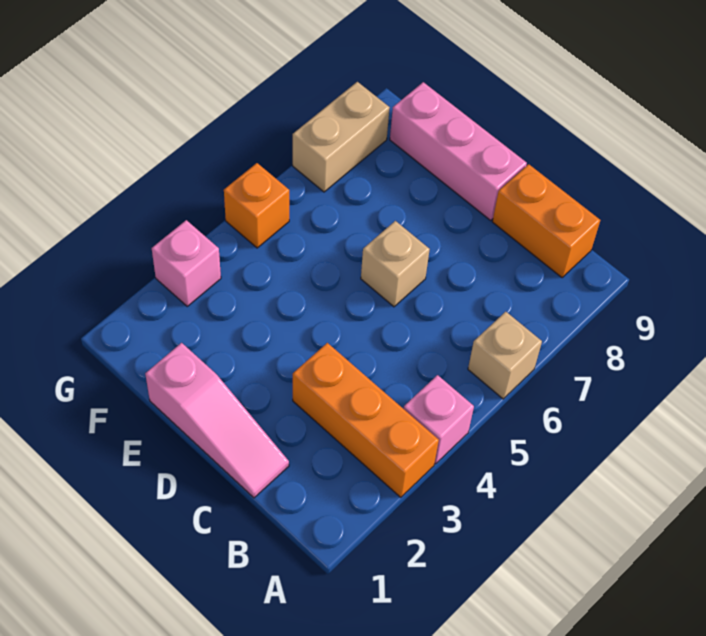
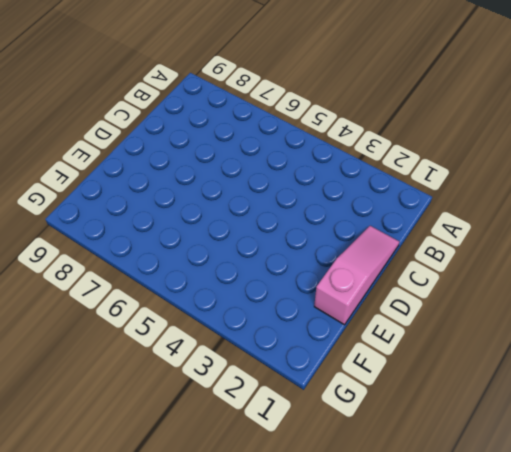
none -> orange brick A3:C3 level 1
none -> pink brick A4 level 1

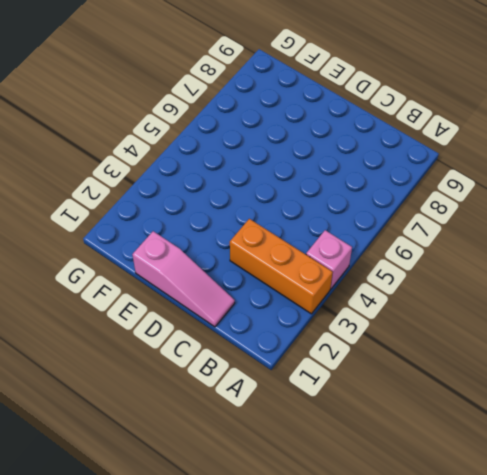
none -> tan brick A6 level 1
none -> orange brick B9:C9 level 1

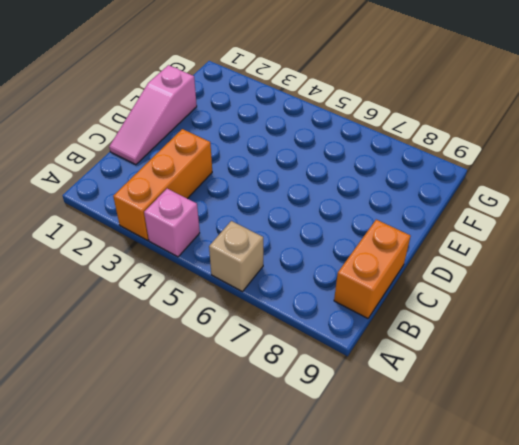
none -> tan brick D6 level 1
none -> pink brick D9:F9 level 1

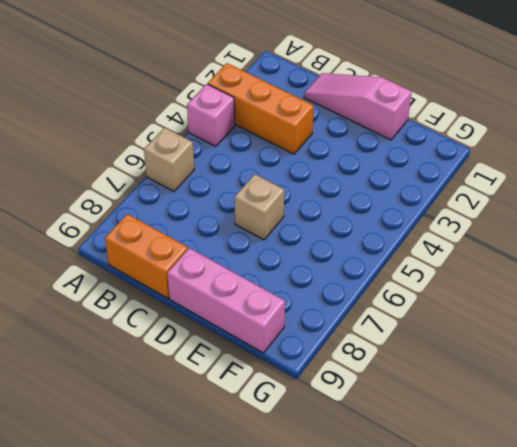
none -> pink brick G3 level 1
none -> orange brick G5 level 1

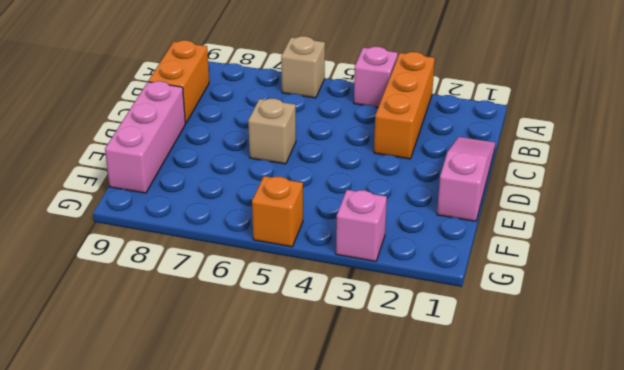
none -> tan brick G7:G8 level 1

